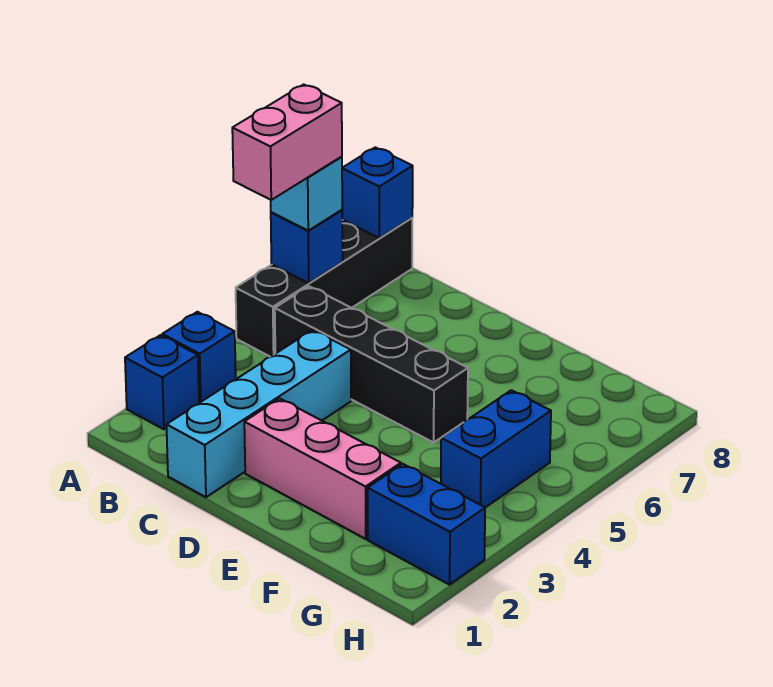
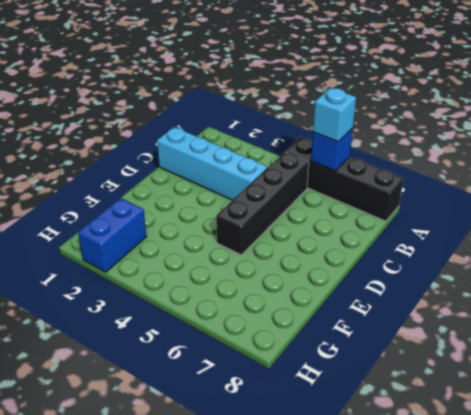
none -> blue brick A2 level 1
none -> blue brick A3 level 1
none -> pink brick D2:F2 level 1

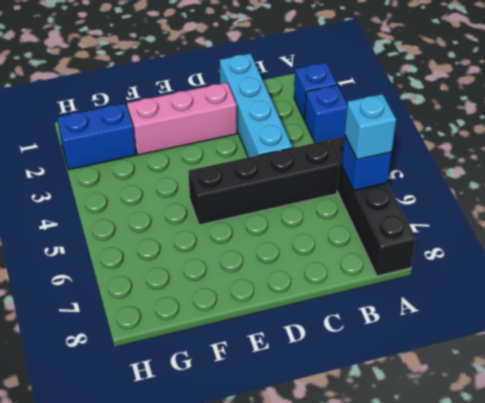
none -> blue brick G4:G5 level 1
none -> blue brick A8 level 2
none -> pink brick A5:A6 level 4

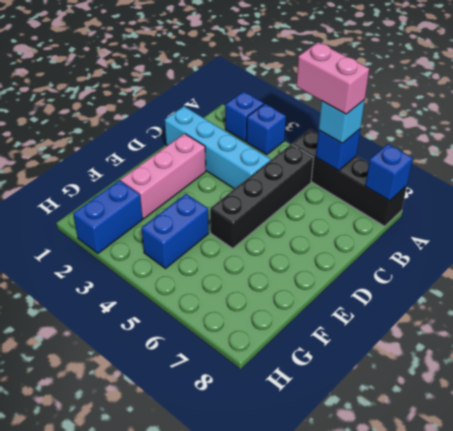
blue brick F4:G4 level 1 -> blue brick G4:G5 level 1

